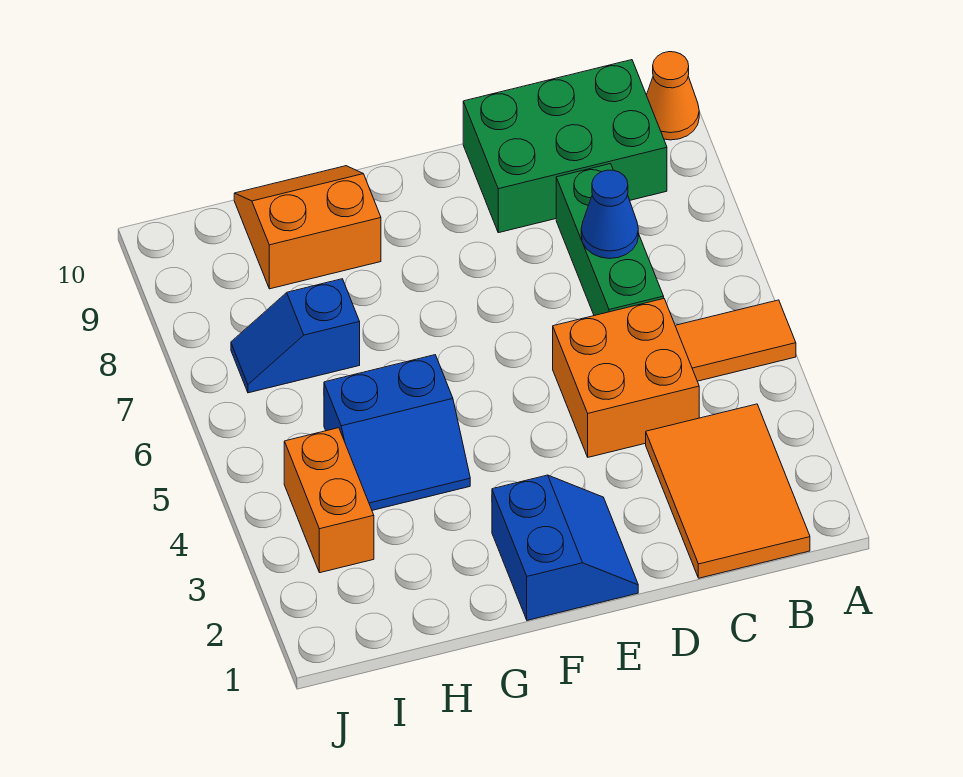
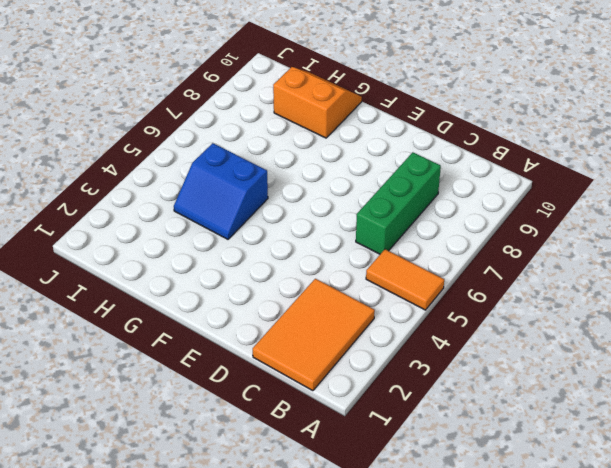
none -> orange cone A10 level 1
none -> green brick B9:D10 level 1
none -> orange brick C4:D5 level 1

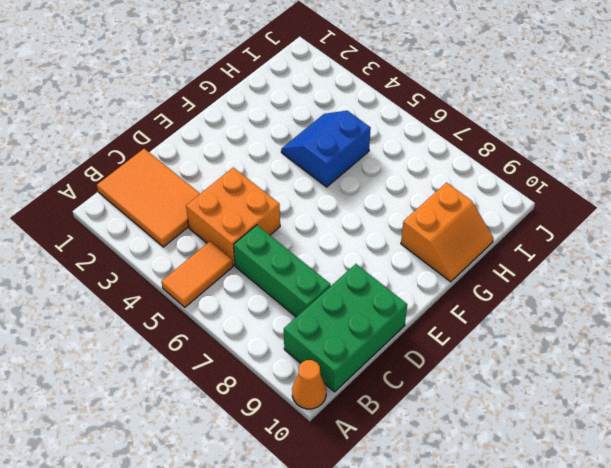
none -> blue slope E1:F2 level 1 top F
none -> blue slope H7:I7 level 1 top H
none -> orange brick I3:I4 level 1

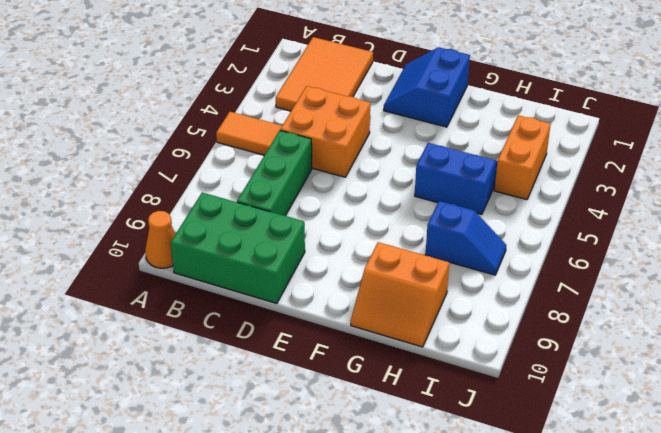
none -> blue cone C7 level 2

